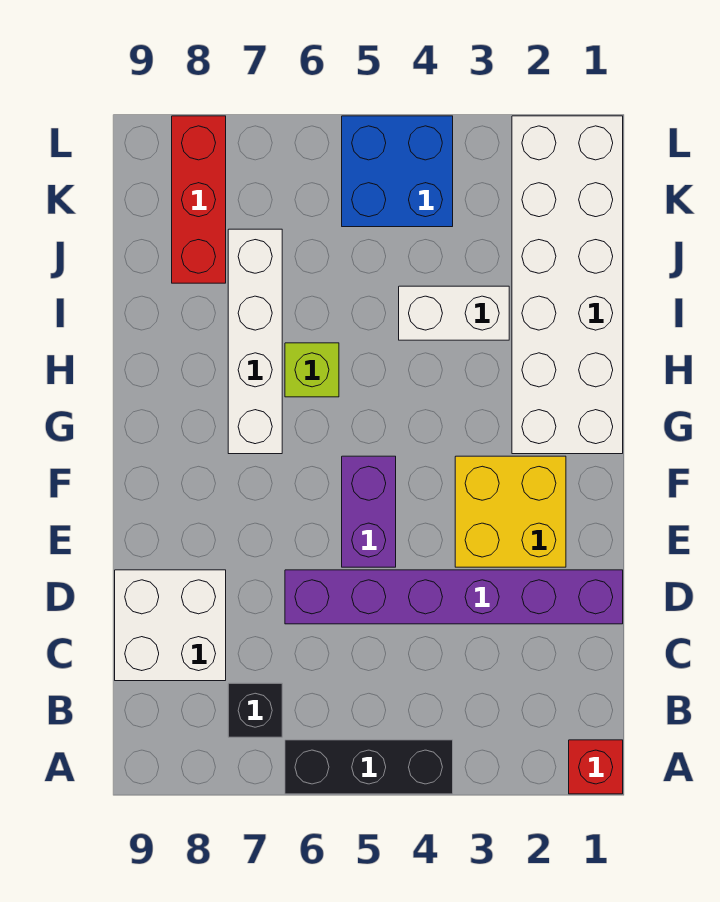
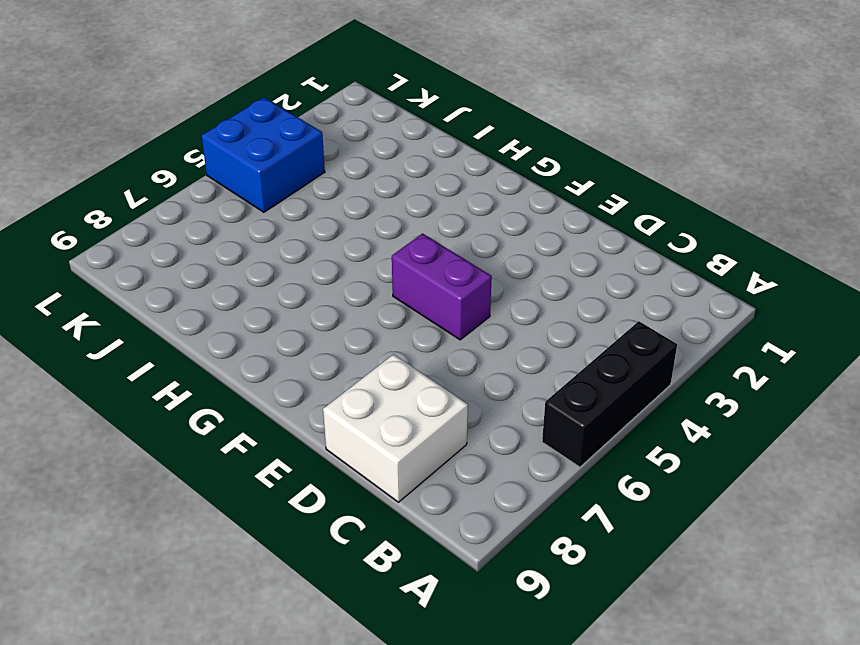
none -> red brick A1 level 1
none -> black brick B7 level 1
none -> purple brick D1:D6 level 1

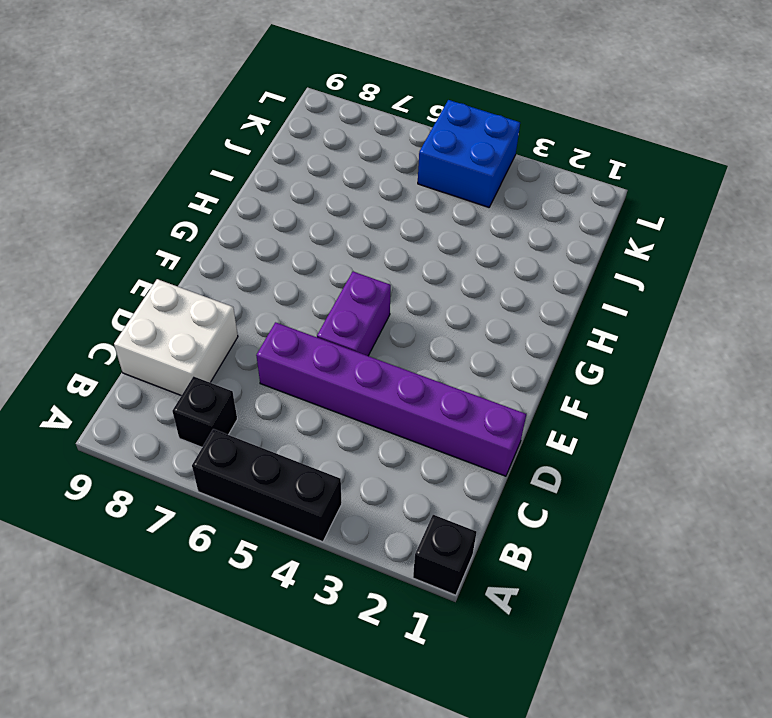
black brick A1 level 1 -> red brick A1 level 1
none -> yellow brick E2:F3 level 1
none -> white brick G1:L2 level 1
none -> white brick G7:J7 level 1

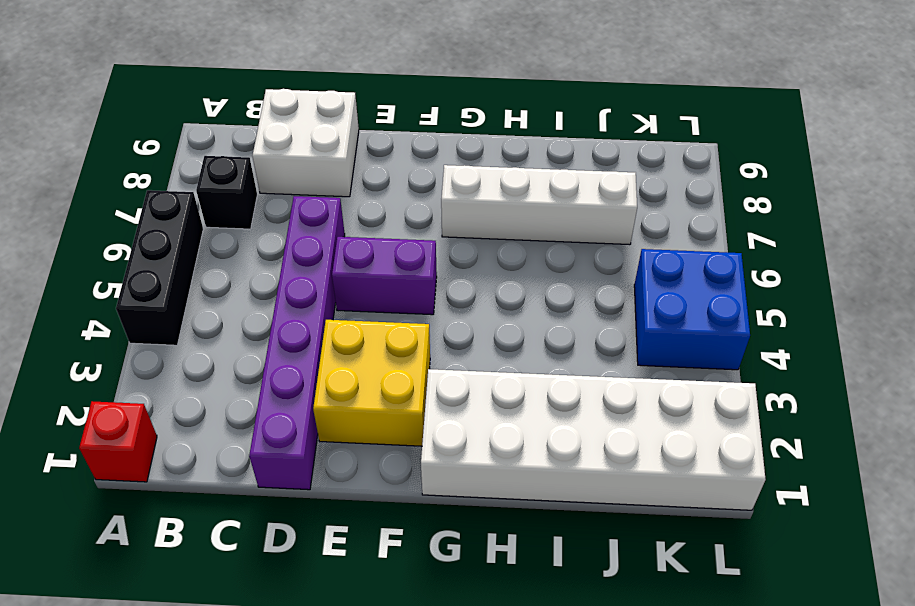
none -> lime brick H6 level 1
none -> white brick I3:I4 level 1
none -> red brick J8:L8 level 1

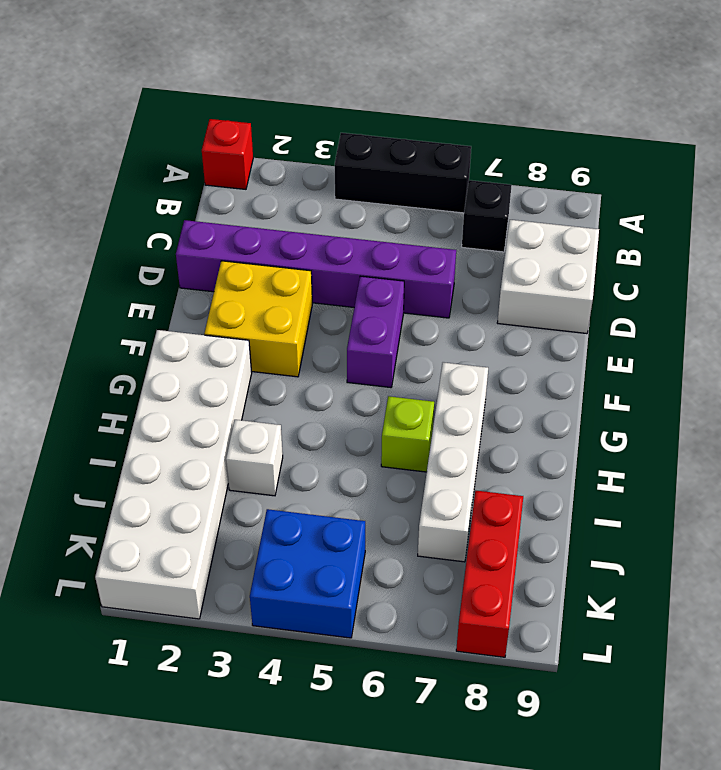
white brick I3 level 1 -> white brick I3:I4 level 1

